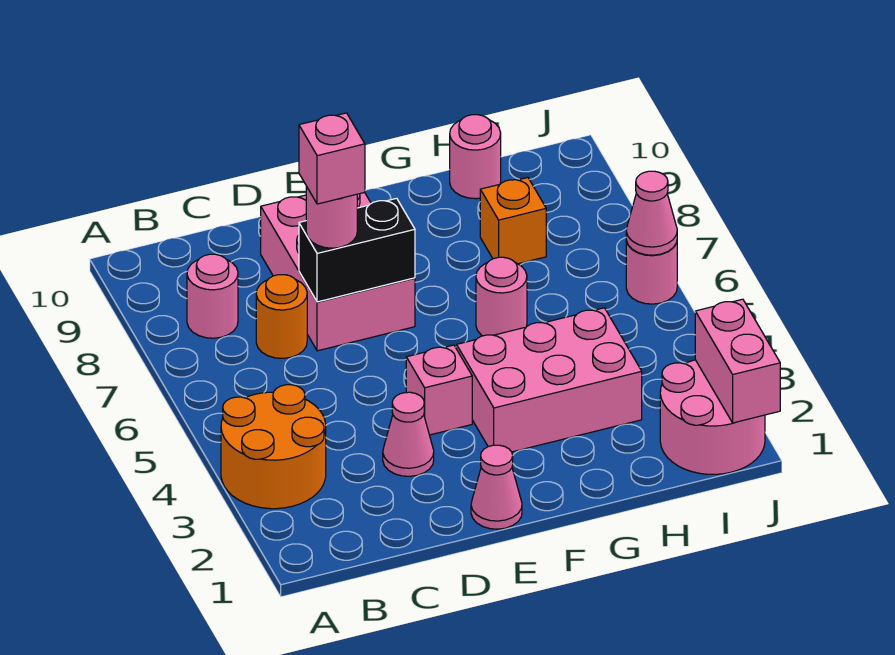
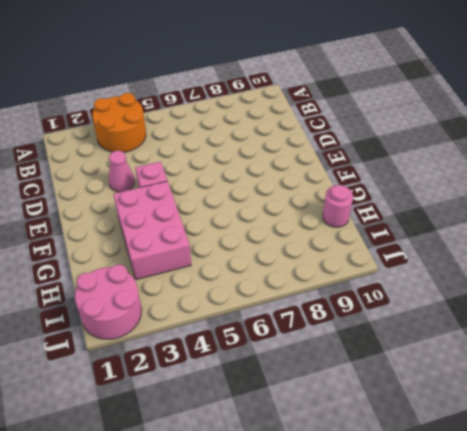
none -> pink round brick B8 level 1
none -> orange round brick C7 level 1
none -> pink brick D7:E9 level 1

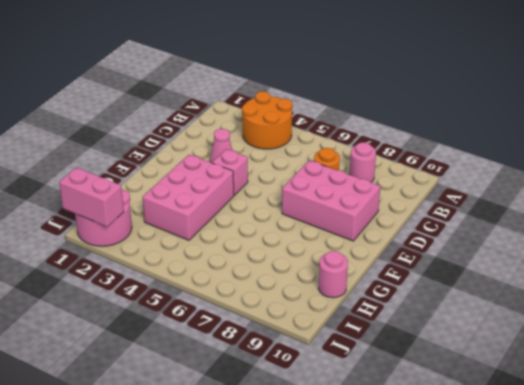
none -> pink cone E1 level 1
none -> pink round brick G6 level 1
none -> orange brick H8 level 1

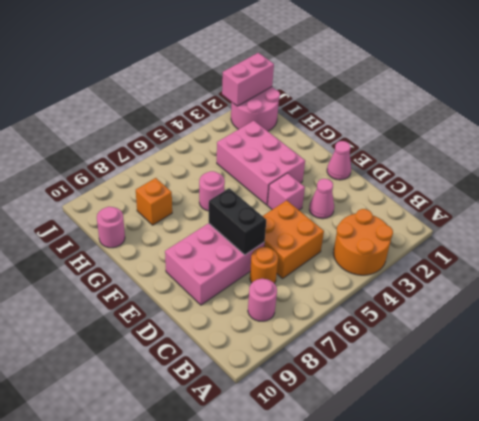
orange brick C5:D6 level 1 -> none
none -> pink round brick J6 level 1
none -> pink cone J6 level 2
none -> pink round brick D7 level 3

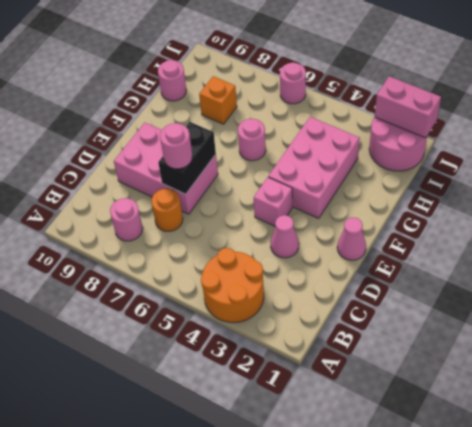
none -> pink cone J6 level 2
none -> pink brick D7 level 4

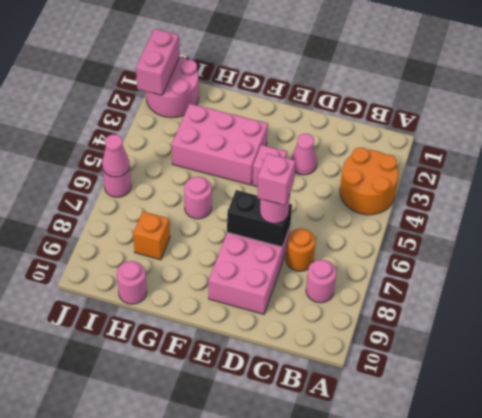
none -> pink cone E1 level 1

